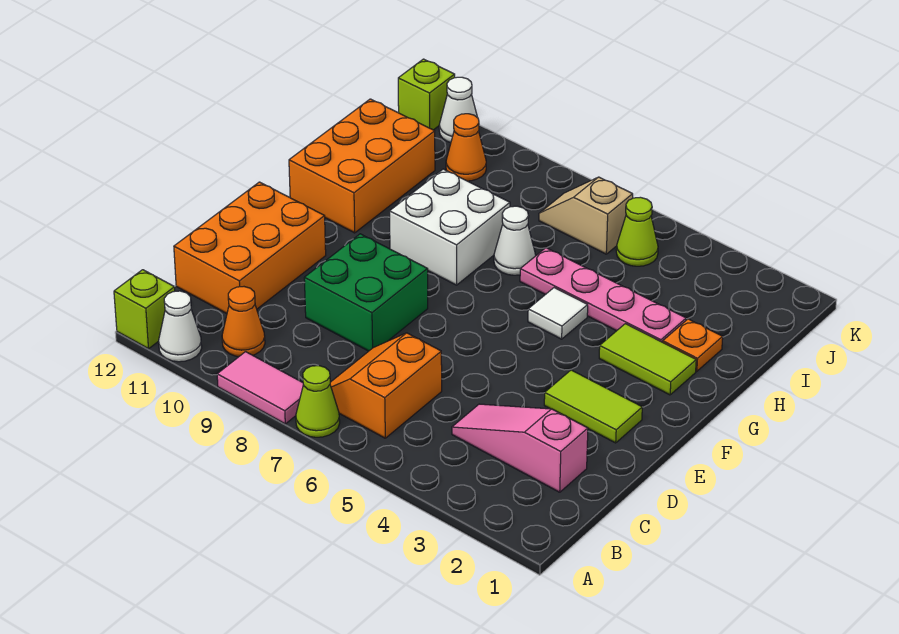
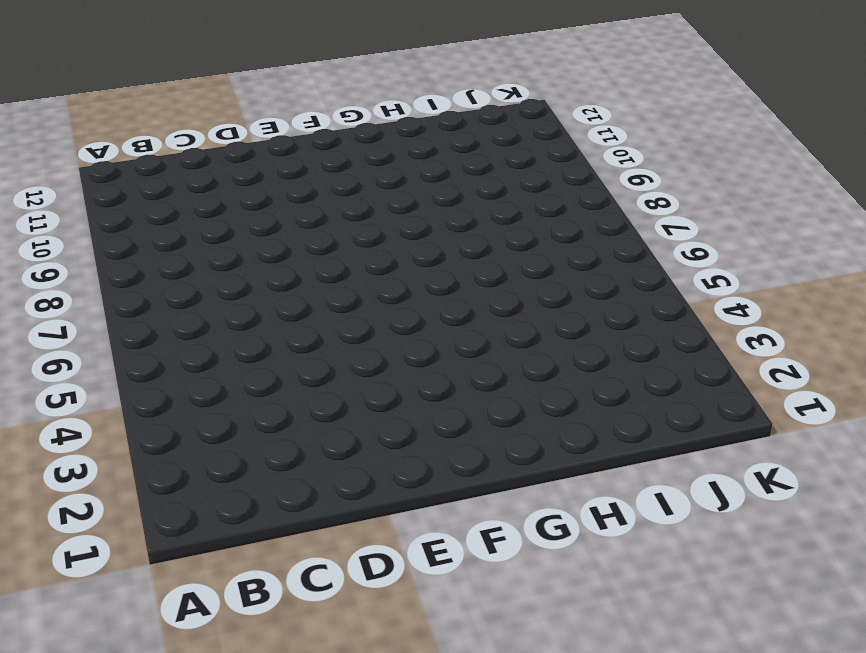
none -> lime cone A7 level 1
none -> pink tile A8:A9 level 1
none -> white cone A11 level 1

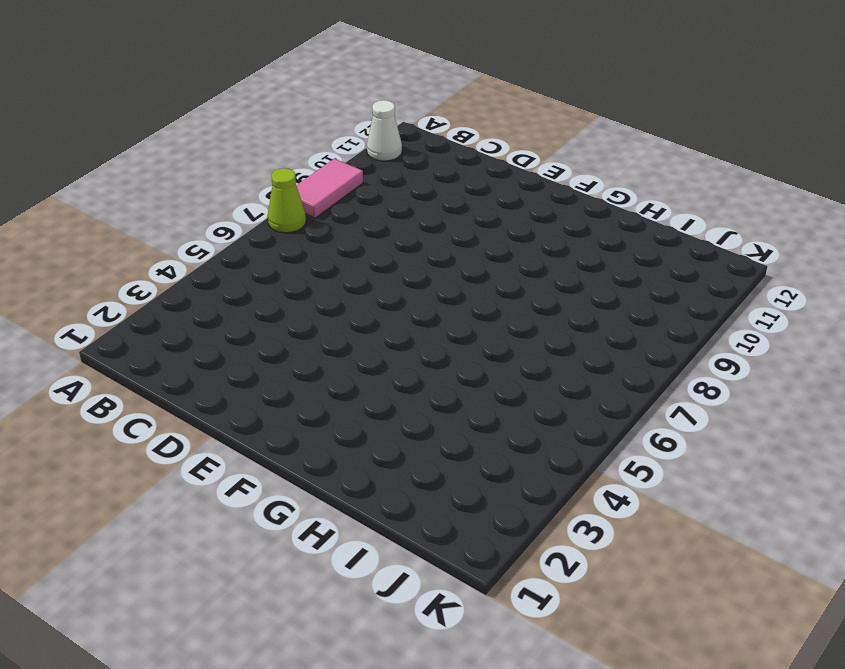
none -> lime brick A12 level 1
none -> orange slope B6:C7 level 1 top 6
none -> orange cone B10 level 1

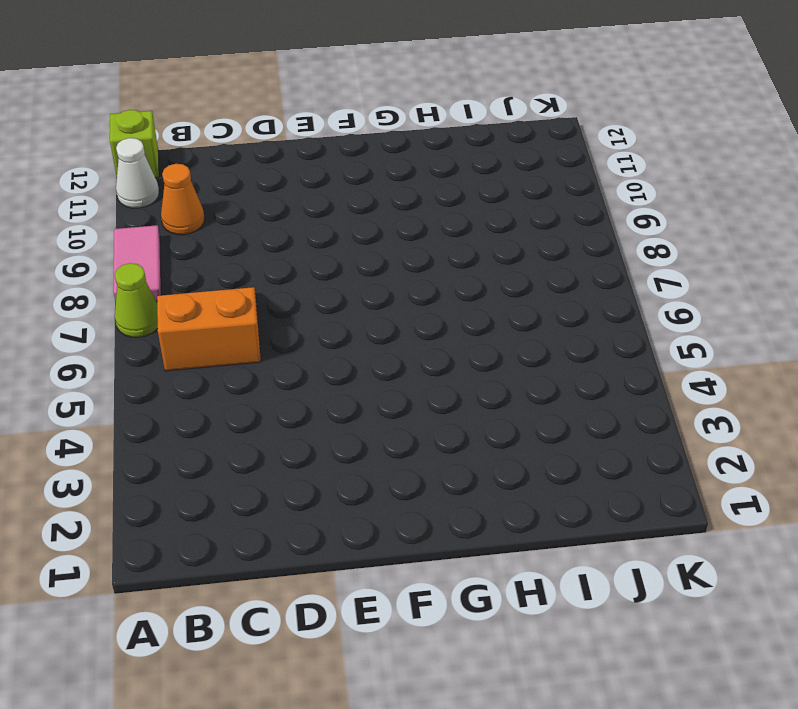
none -> pink slope C2:C4 level 1 top 2
none -> orange brick C11:E12 level 1
none -> green brick D8:E9 level 1

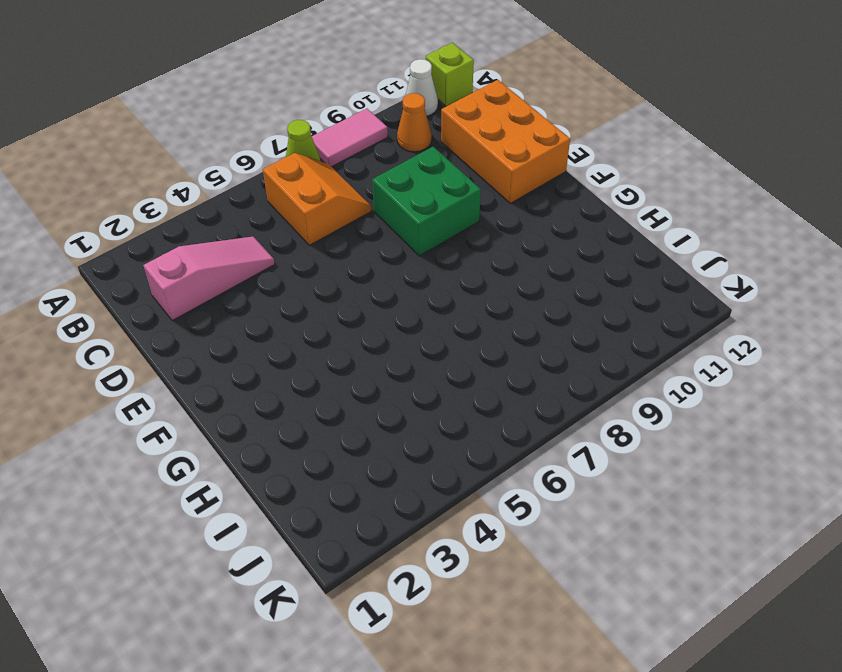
none -> lime tile E2:E3 level 1
none -> lime tile G2:G3 level 1
none -> white tile G5 level 1

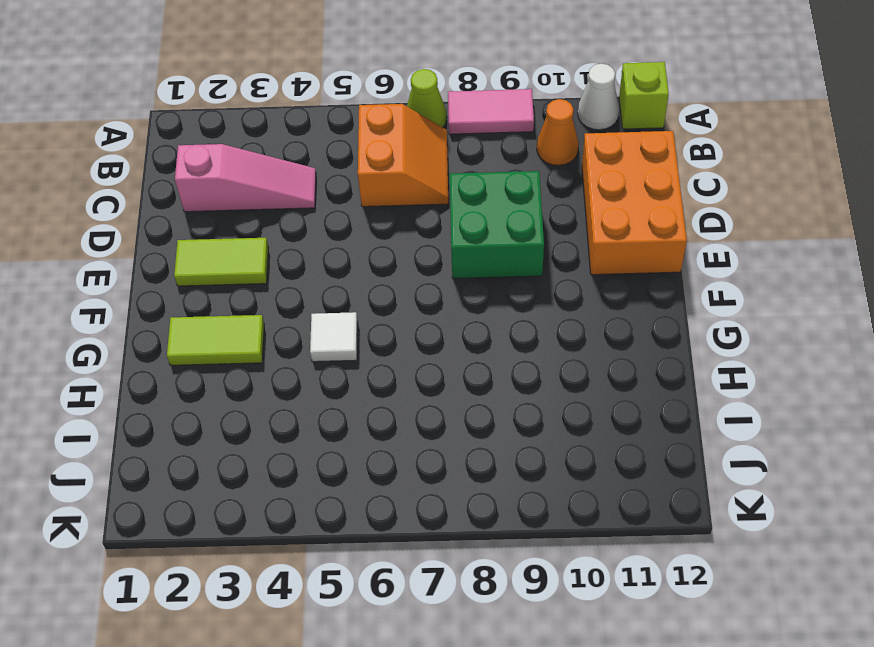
none -> white brick G8:H9 level 1
none -> orange brick G11:I12 level 1
none -> orange plate H2 level 1

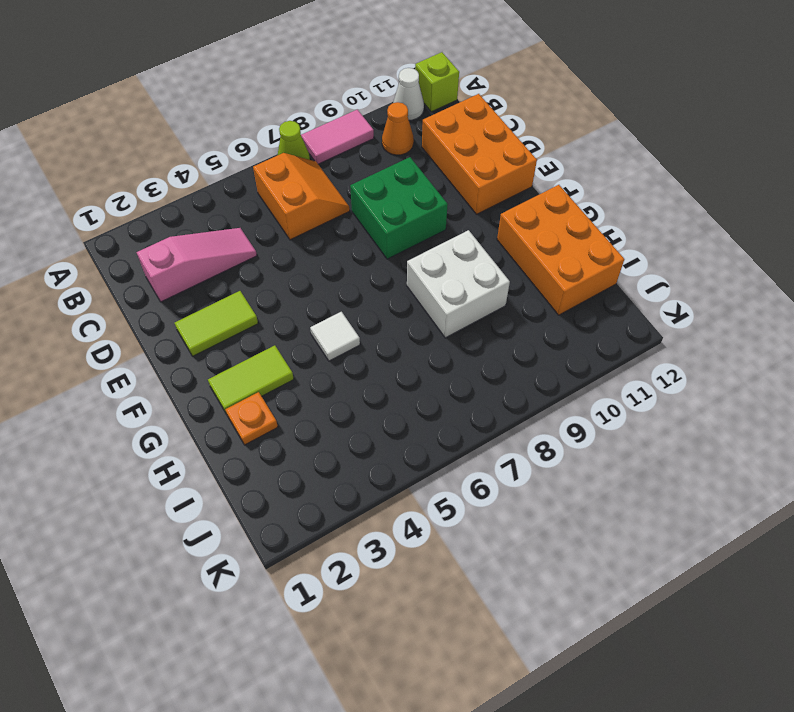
none -> pink plate H3:H6 level 1
none -> white cone H7 level 1
none -> lime cone J5 level 1

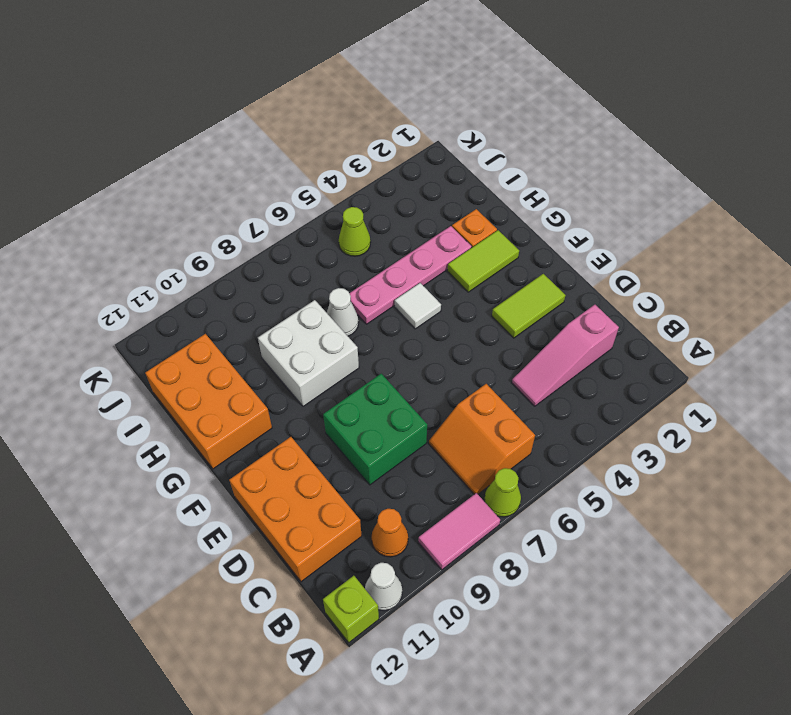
none -> tan slope J6:J7 level 1 top 6
none -> orange cone J10 level 1
none -> white cone K11 level 1

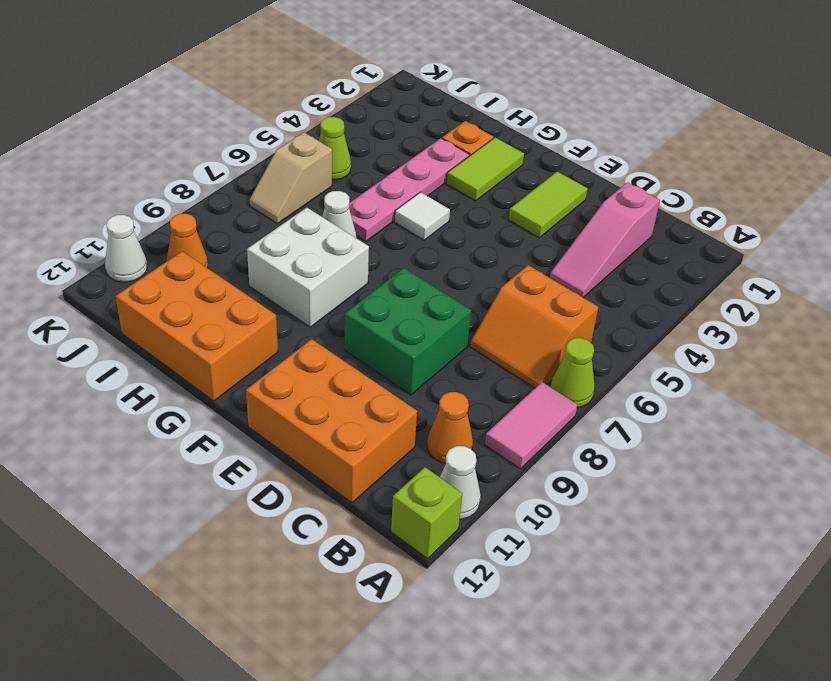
none -> lime brick K12 level 1

